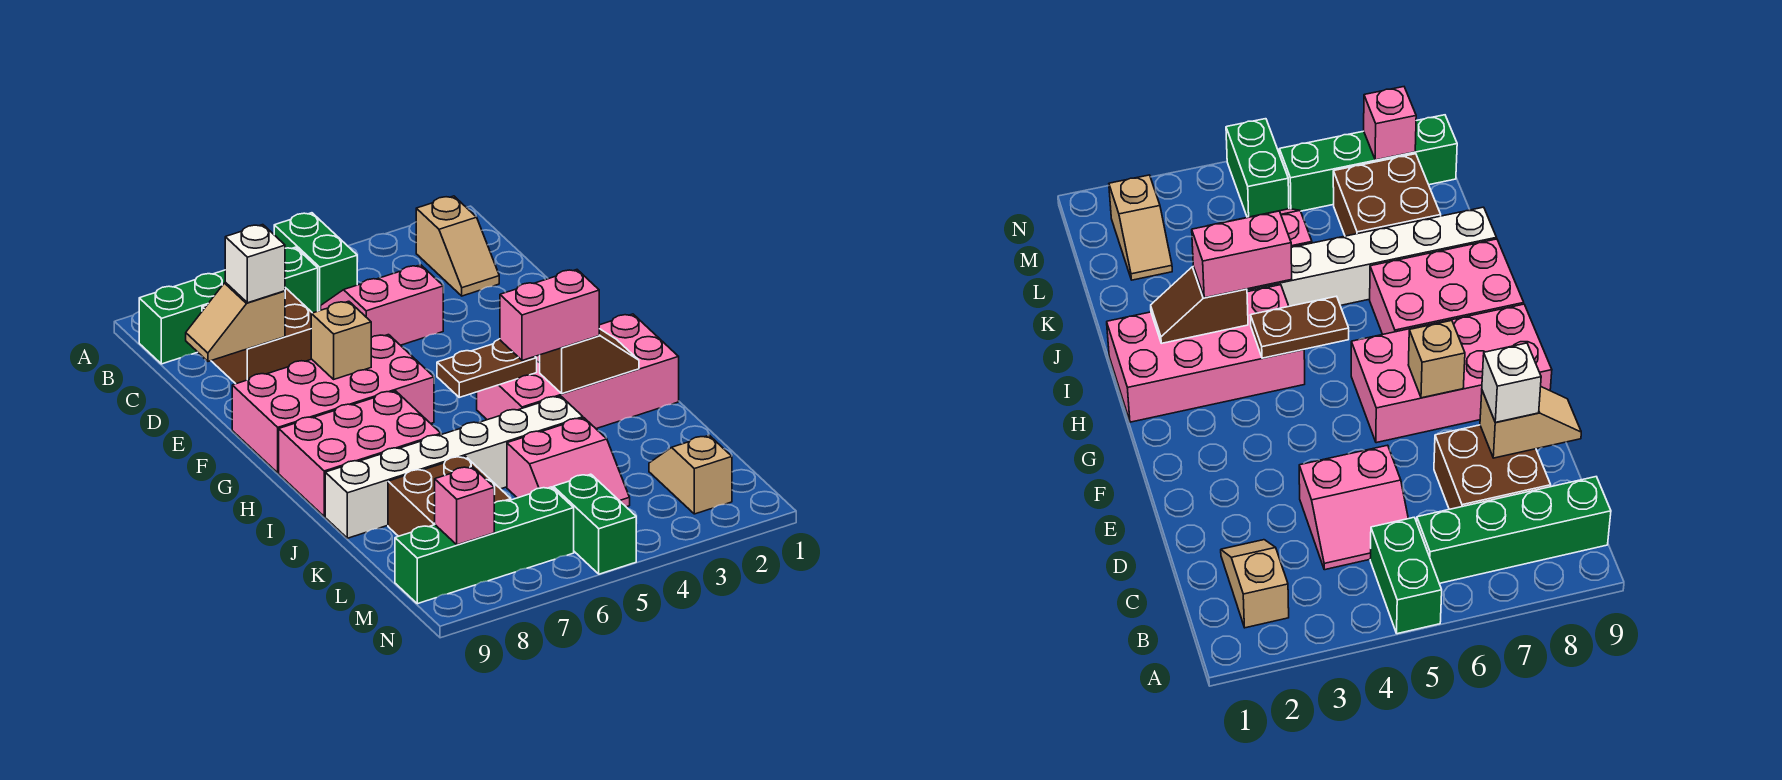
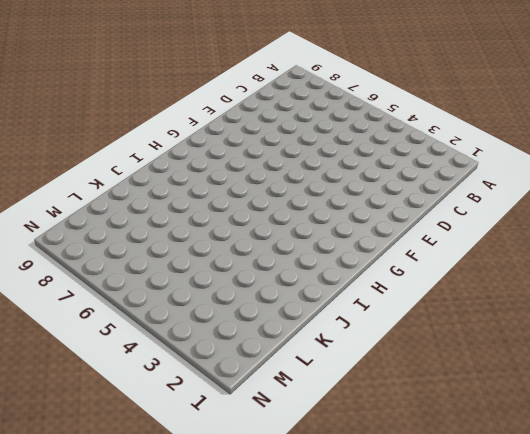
none -> green brick A5:B5 level 1
none -> tan slope B2:C2 level 1 top B
none -> green brick B6:B9 level 1

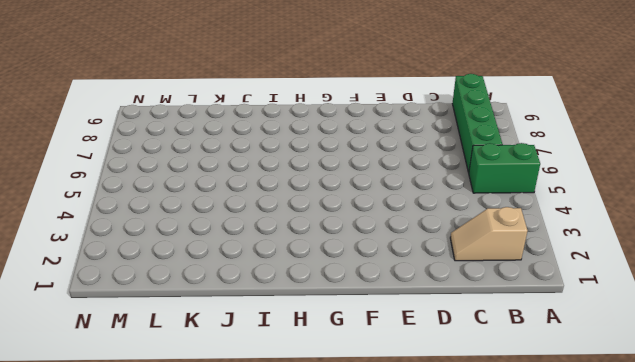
none -> pink slope C4:D5 level 1 top D
none -> brown brick C7:D8 level 1
none -> pink brick F6:G9 level 1

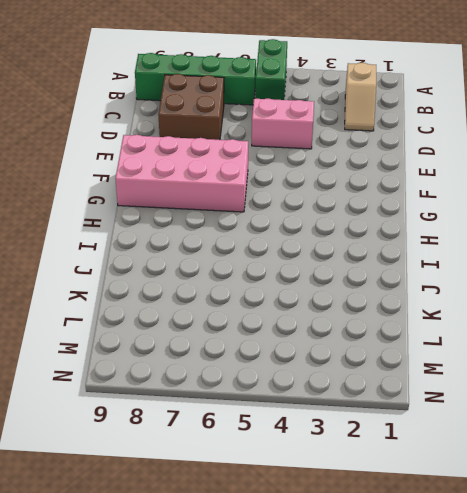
none -> pink brick H1:I4 level 1
none -> pink brick H7:I9 level 1
none -> white brick J4:J9 level 1

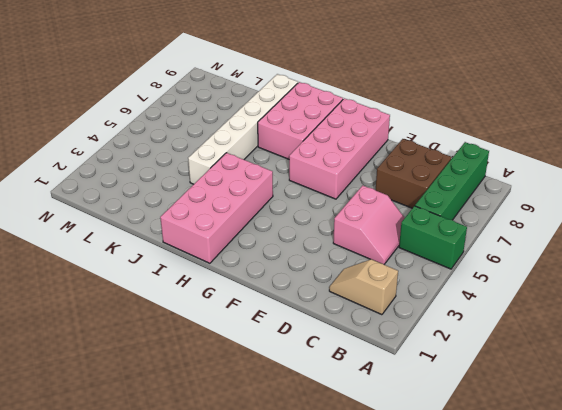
none -> pink slope K4:L5 level 1 top K
none -> brown brick K7:L8 level 1
none -> tan slope L2:M2 level 1 top M

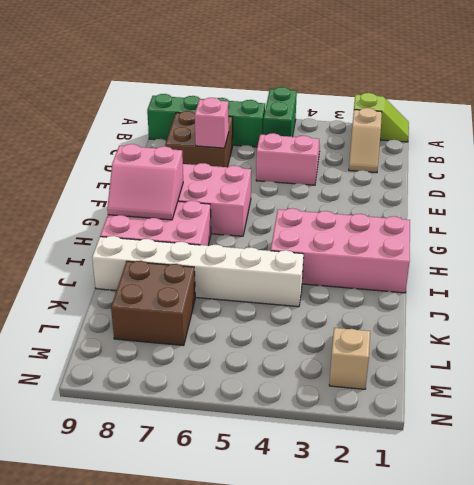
lime slope A1:A2 level 1 top 2 -> none
pink brick D7 level 2 -> pink brick M8 level 2
pink slope G8:H9 level 2 top G -> pink slope K4:L5 level 1 top K
none -> green brick M5:N5 level 1
none -> green brick M6:M9 level 1
none -> tan slope D8:D9 level 2 top 8

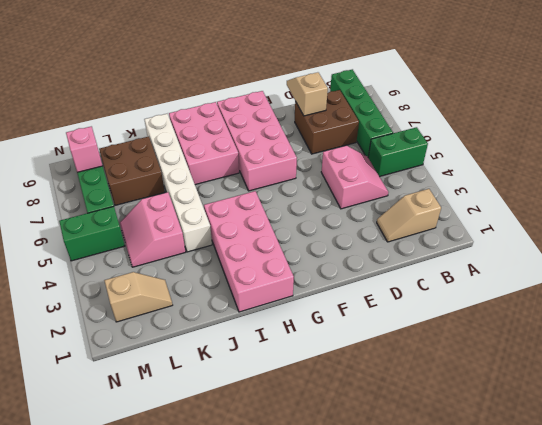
none -> tan brick F7 level 2
none -> brown plate H4:H5 level 2
none -> brown slope I2:I3 level 2 top 3

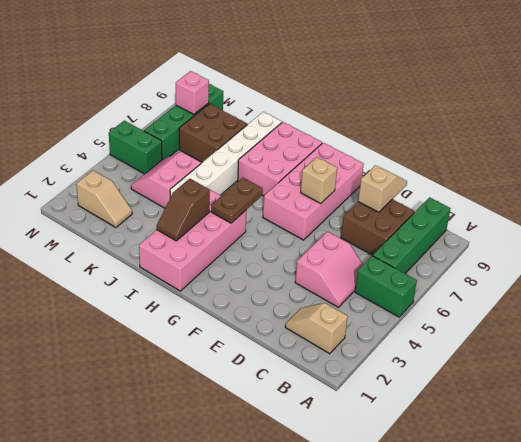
none -> white brick D8 level 3
none -> pink brick I3:I4 level 3

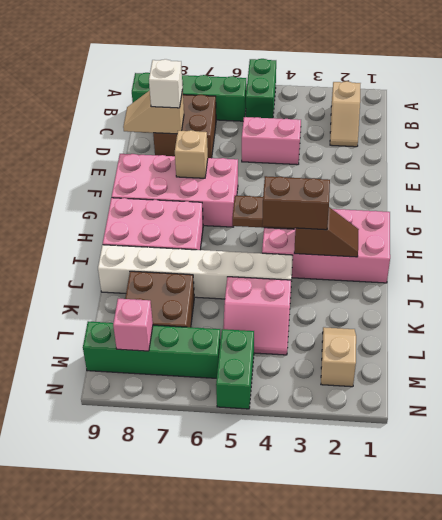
brown brick I3:I4 level 3 -> pink brick I3:I4 level 3

